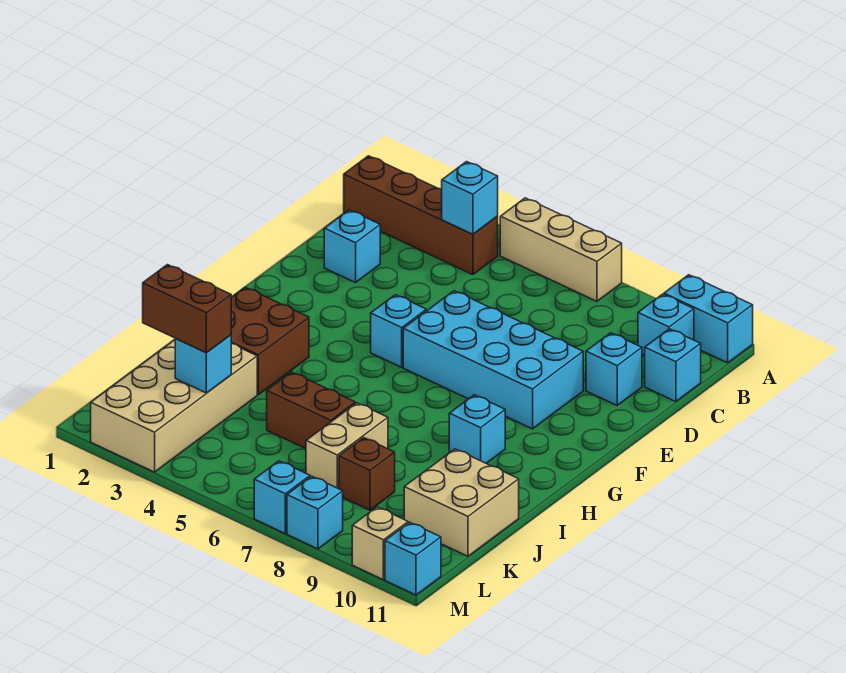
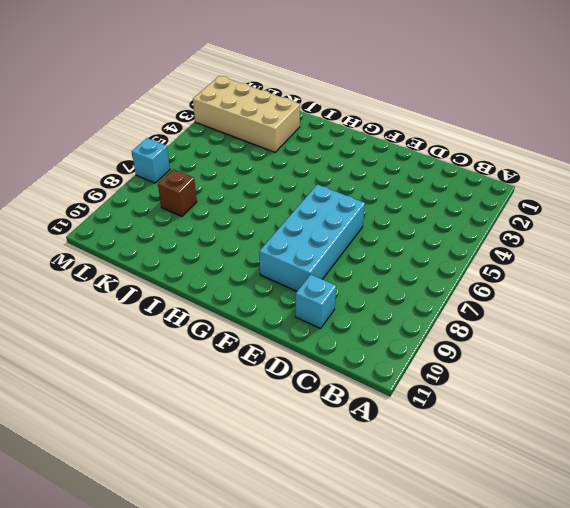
none -> tan brick A5:A7 level 1
none -> cyan brick A10:A11 level 1
none -> brown brick B1:B4 level 1

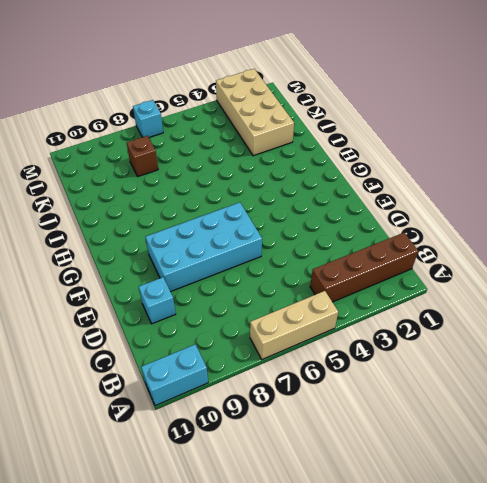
none -> cyan brick B10 level 1
none -> cyan brick C11 level 1
none -> cyan brick D2 level 1

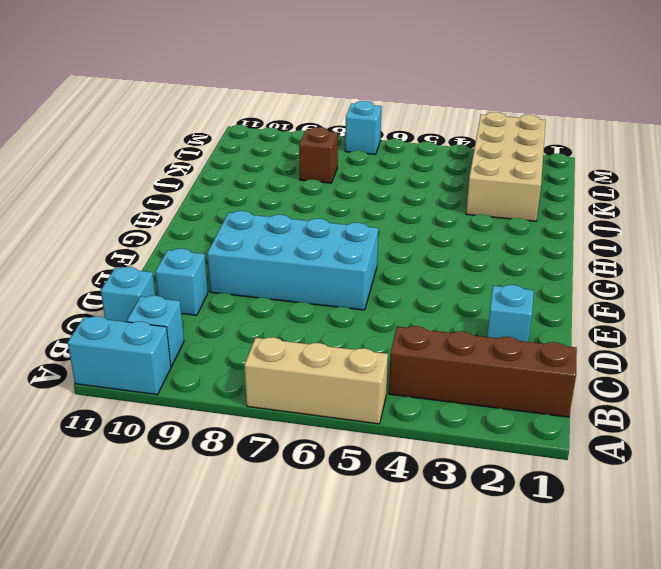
none -> cyan brick F5 level 1
none -> brown brick H2:I3 level 1
none -> cyan brick H9 level 1

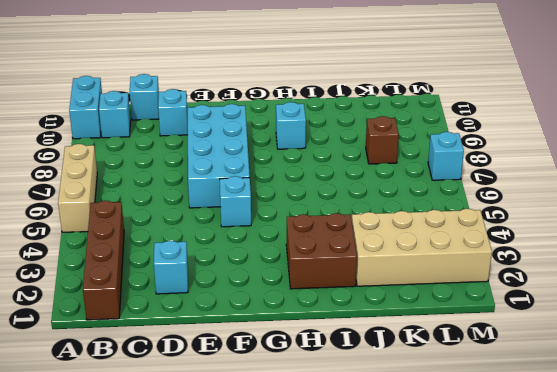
none -> brown brick J5:J6 level 1
none -> tan brick J7:K7 level 1
none -> tan brick J10:K11 level 1

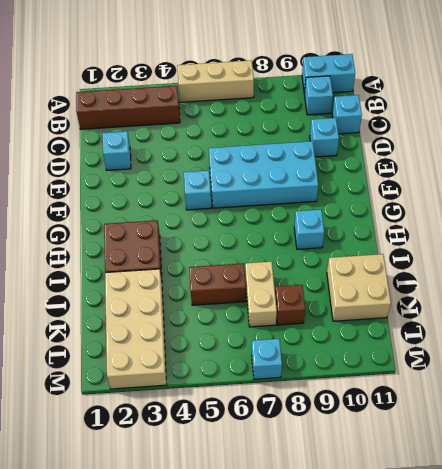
none -> cyan brick M8 level 1
none -> tan brick M10 level 1
none -> cyan brick M11 level 1

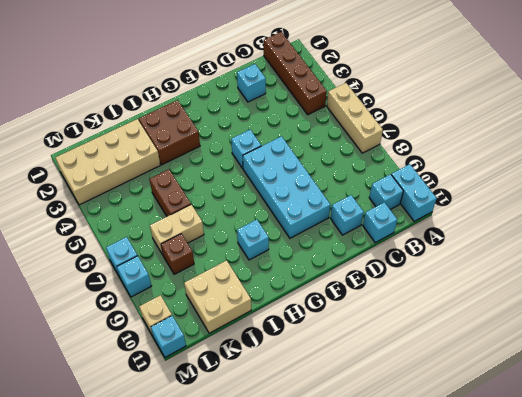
none -> cyan brick B4 level 2
none -> cyan brick K3 level 2
none -> brown brick K2:K3 level 3

